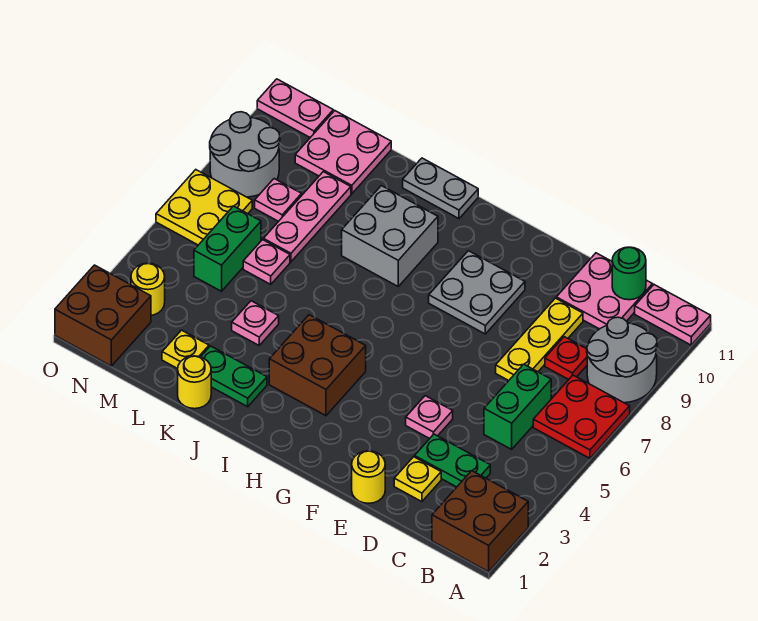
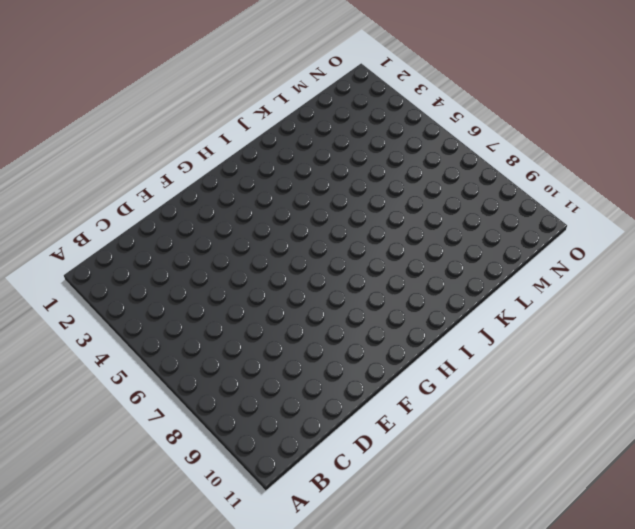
none -> brown brick A1:B2 level 1
none -> red plate A6:B7 level 1
none -> grey round brick A8:B9 level 1
none -> pink plate A11:B11 level 1

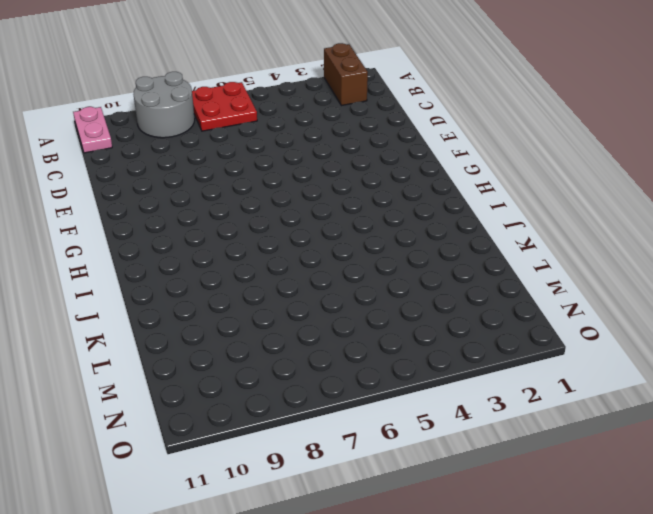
brown brick A2:B2 level 1 -> brown brick A1:B2 level 1
none -> green plate C3:D3 level 1
none -> green brick C5:C6 level 1
none -> red plate C8 level 1
none -> pink plate C10:D11 level 1

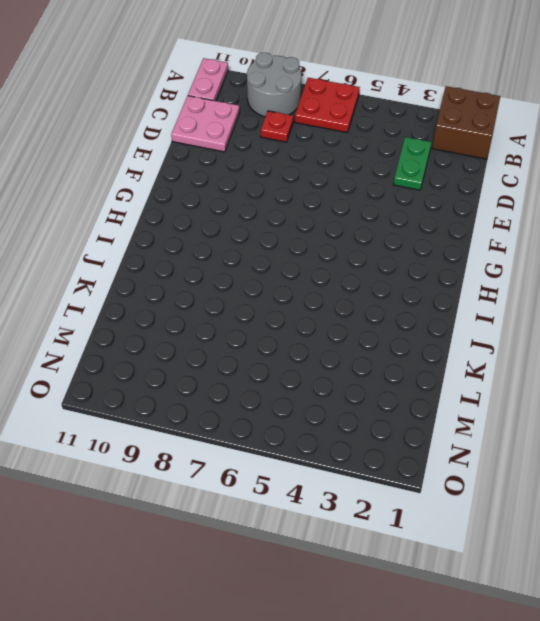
none -> green brick C5:C6 level 1
none -> yellow plate D2 level 1
none -> yellow plate D7:D9 level 1
none -> yellow round brick E1 level 1

